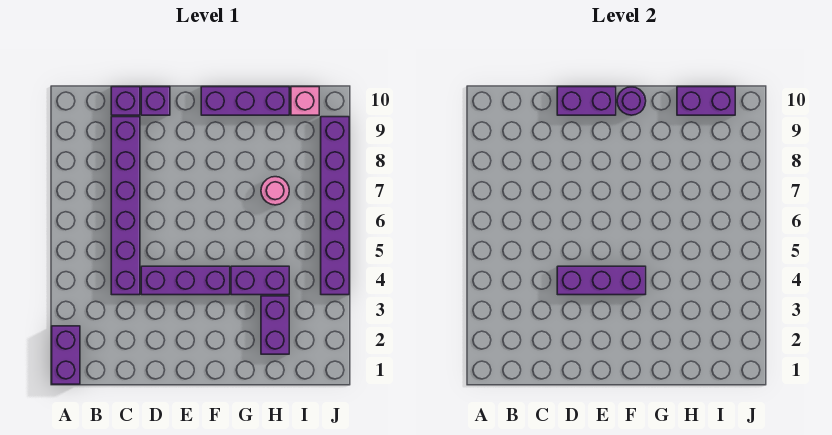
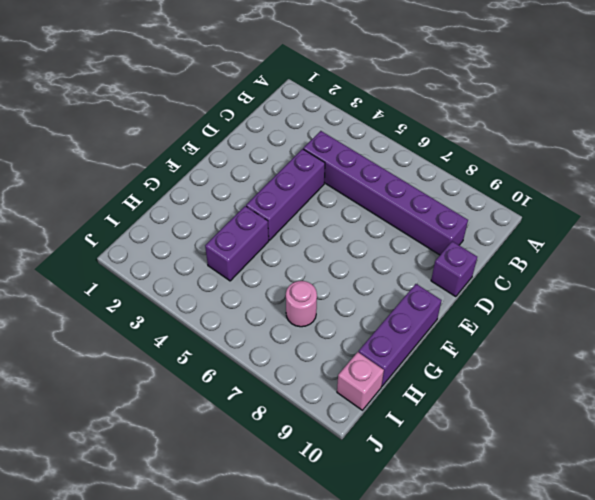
none -> purple brick A1:A2 level 1
none -> purple brick C10 level 1
none -> purple brick H2:H3 level 1

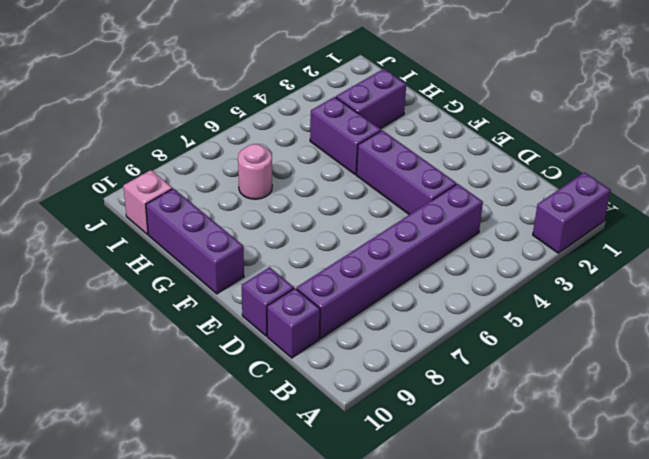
none -> purple brick J4:J9 level 1
none -> purple brick D4:F4 level 2
none -> purple brick D10:E10 level 2

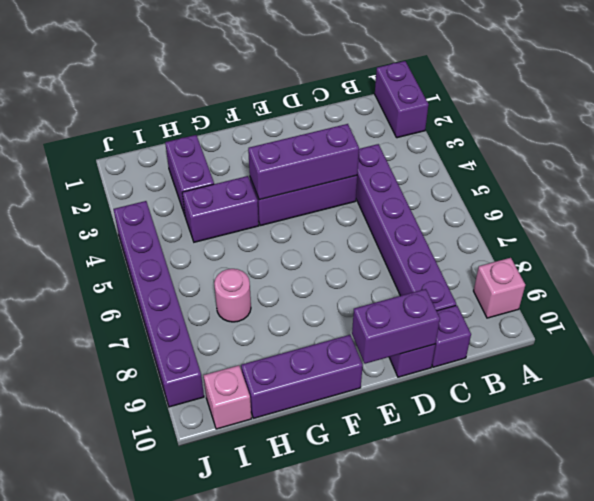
pink brick A9 level 1 -> none
none -> purple round brick F10 level 2
none -> purple brick H10:I10 level 2

